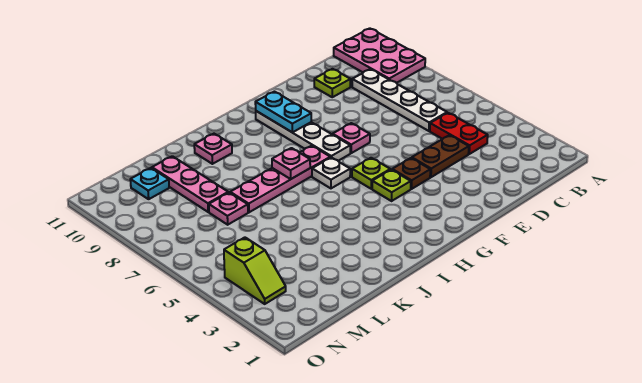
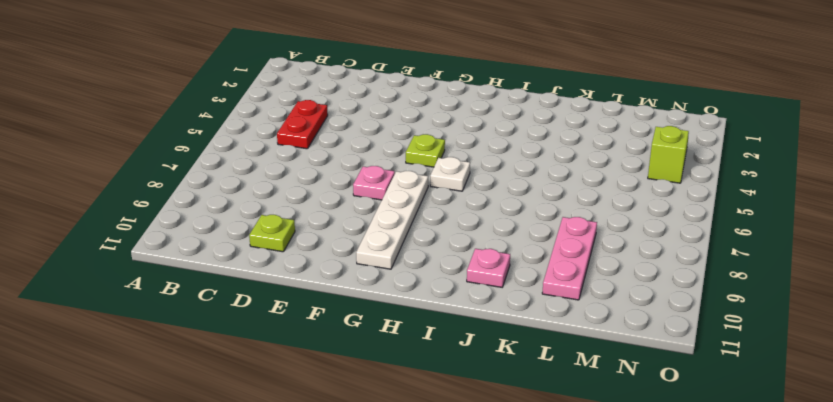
none -> pink plate A9:B11 level 1
none -> white plate C6:C9 level 1
none -> brown plate D4:E4 level 1

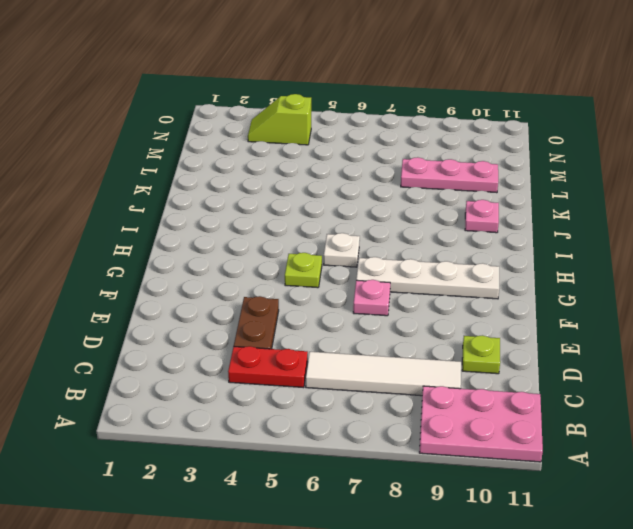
white tile C6:C9 level 1 -> white plate C6:C9 level 1
none -> brown plate F4 level 1
none -> lime plate G4 level 1
none -> pink plate H7:K7 level 1

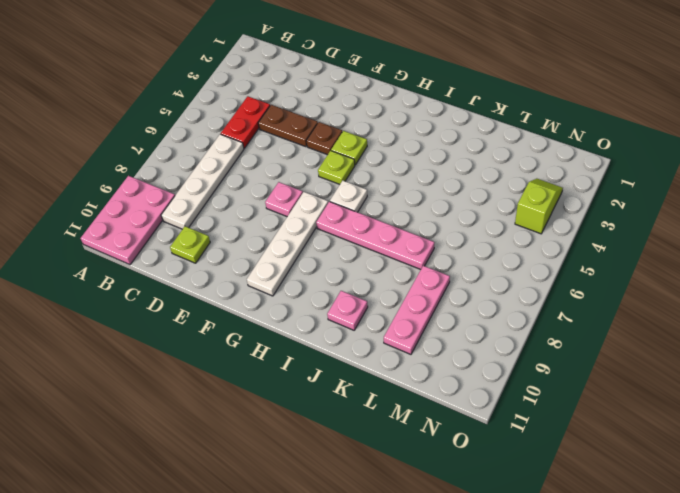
none -> pink plate L7 level 1
none -> cyan plate M10 level 1
none -> cyan plate G9:G10 level 2

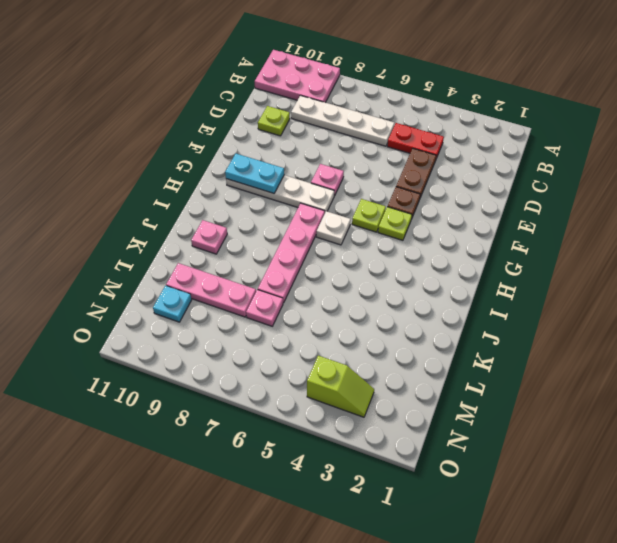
none -> pink plate I7 level 2

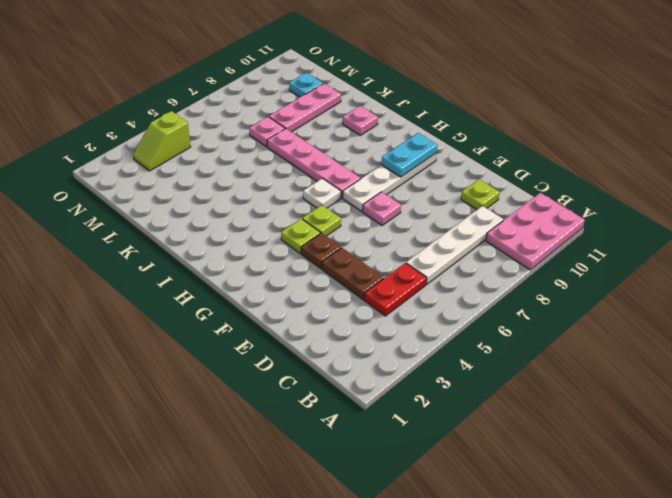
none -> pink plate I7 level 2

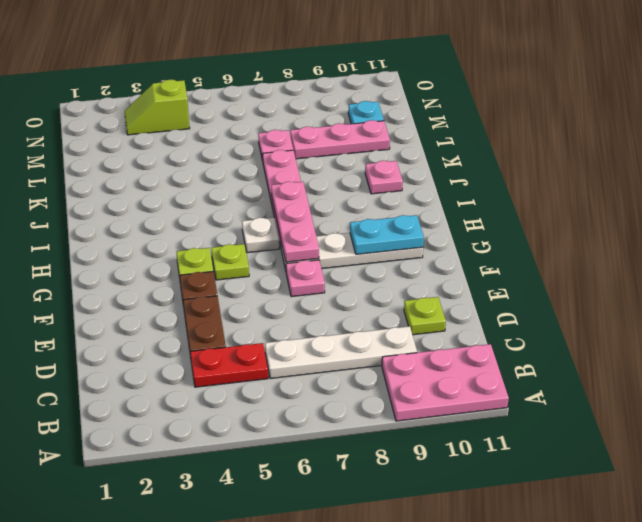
pink plate G7:I7 level 2 -> pink plate I7 level 2

